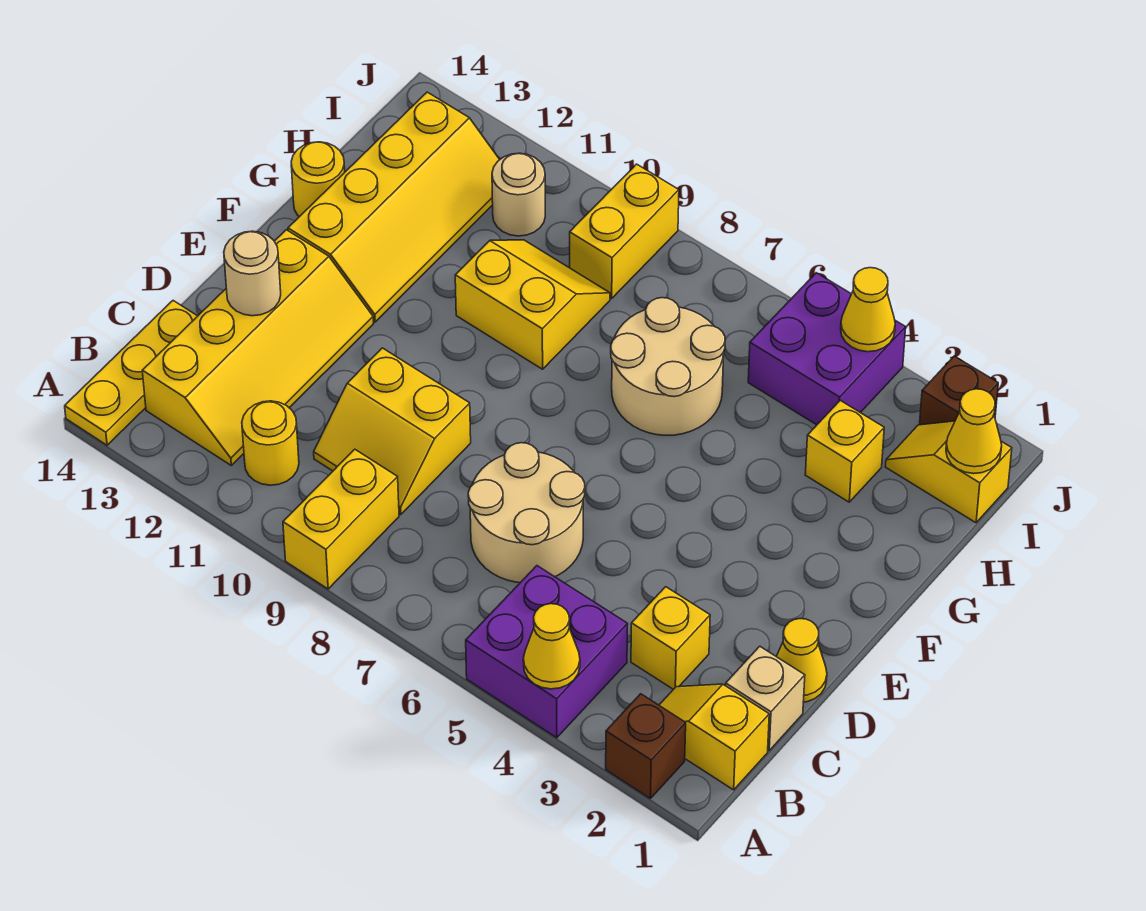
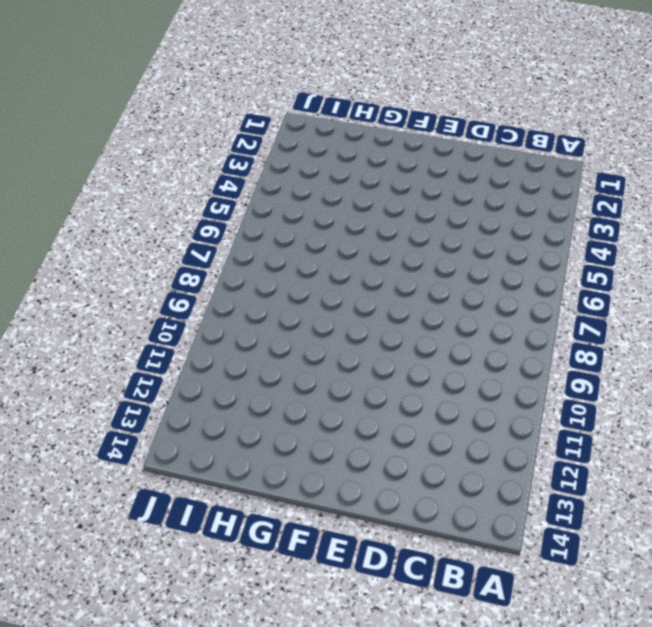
none -> brown brick A2 level 1
none -> purple brick A4:B5 level 1
none -> yellow brick A9:B9 level 1

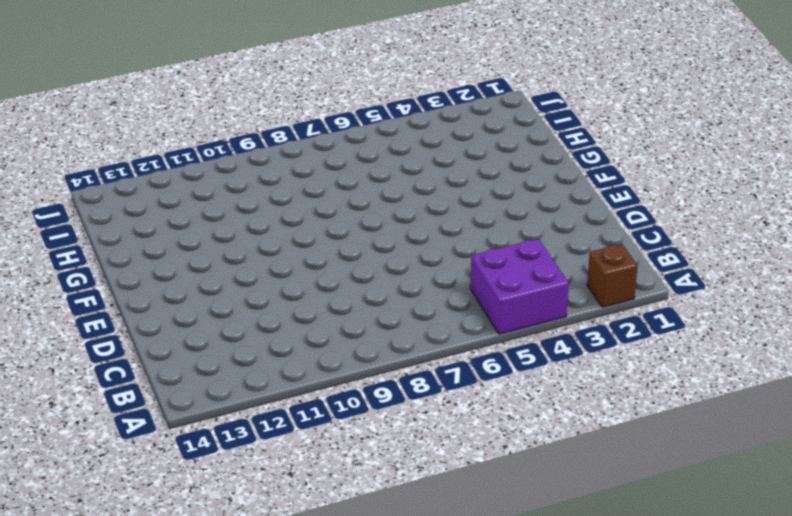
none -> yellow brick A9:B9 level 1
none -> yellow plate A14:C14 level 1
none -> yellow slope B1:B2 level 1 top 1

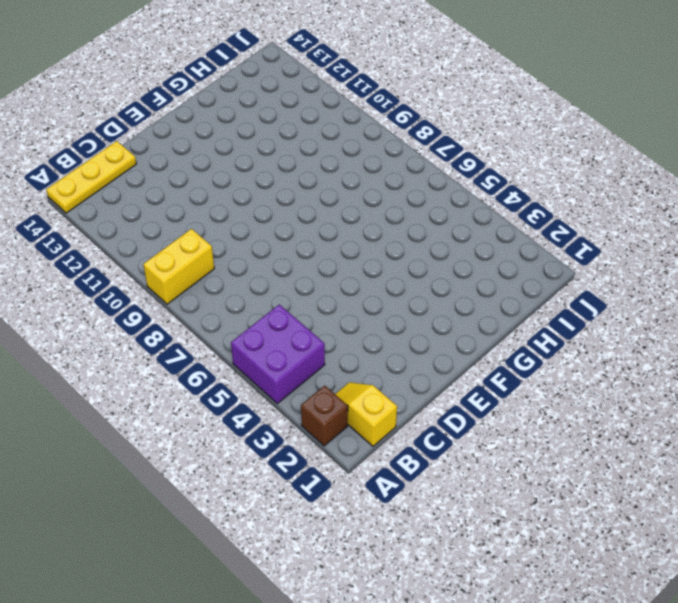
none -> yellow round brick B11 level 1
none -> yellow slope B12:E13 level 1 top 13
none -> tan brick C1 level 1

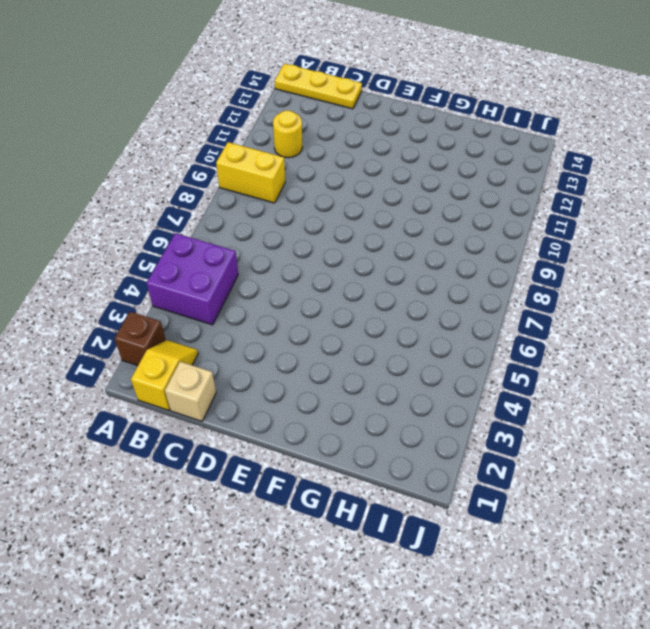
none -> yellow slope B12:E13 level 1 top 13
none -> yellow brick C3 level 1
none -> tan round brick C6:D7 level 1

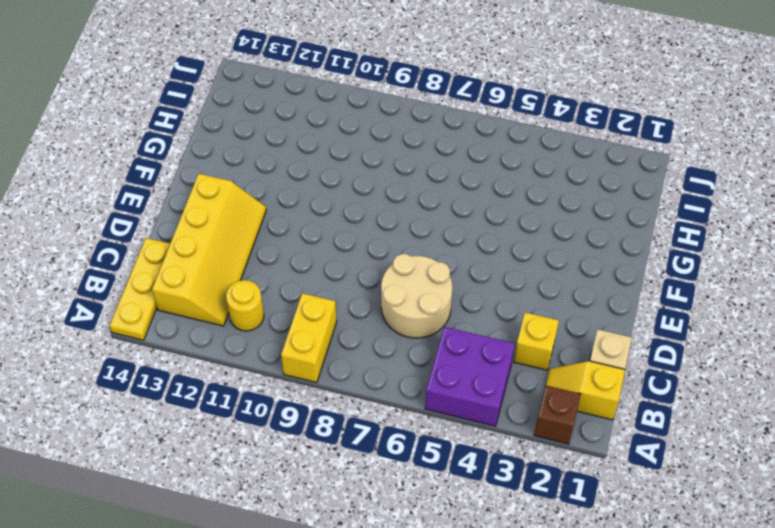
none -> yellow slope C9:D10 level 1 top D
none -> yellow cone D1 level 1
none -> yellow slope F12:I13 level 1 top 13

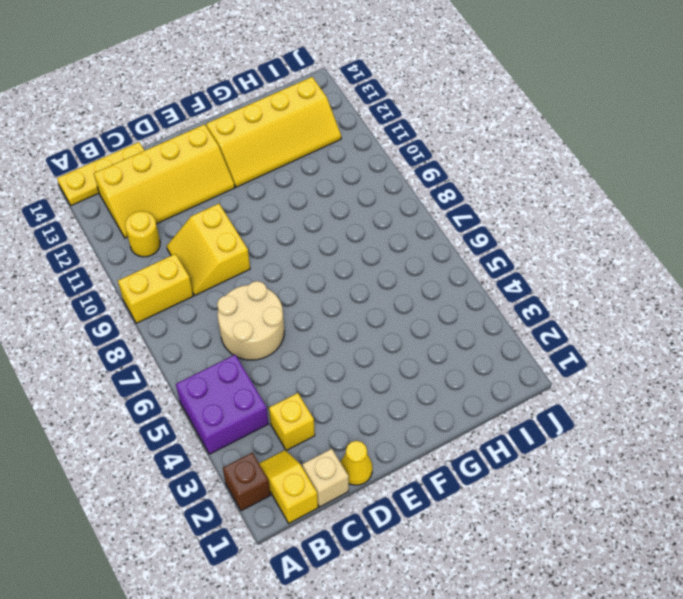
none -> tan round brick G6:H7 level 1
none -> yellow slope G9:H10 level 1 top G
none -> yellow round brick G14 level 1

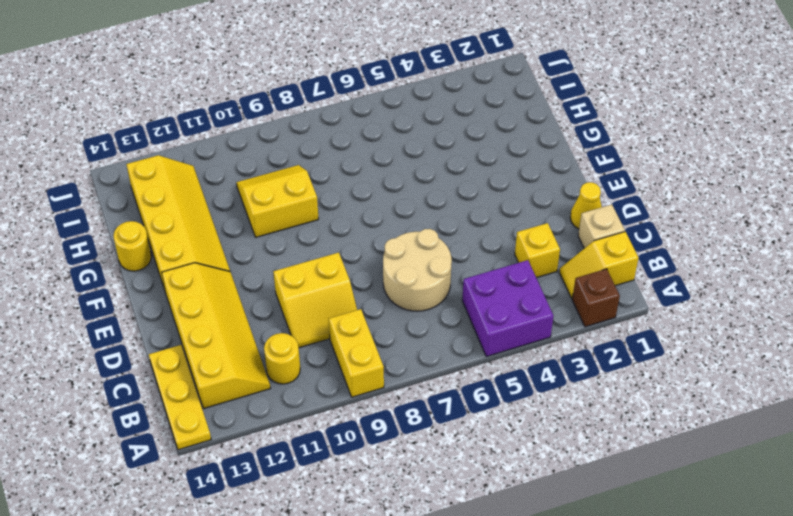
none -> tan round brick G6:H7 level 1
none -> yellow brick H3 level 1
none -> yellow slope I1:I2 level 1 top 1

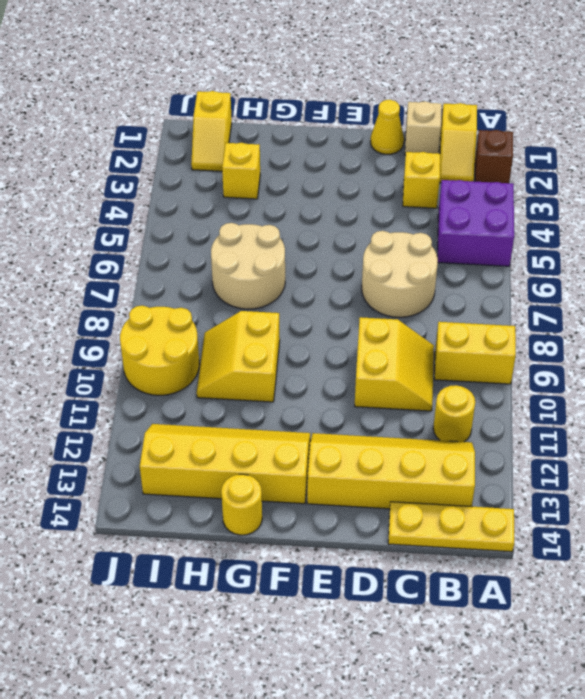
yellow round brick I9:J10 level 1 -> yellow brick I9:J9 level 1
none -> purple brick I4:J5 level 1
none -> tan round brick I11 level 1
none -> brown brick J2 level 1

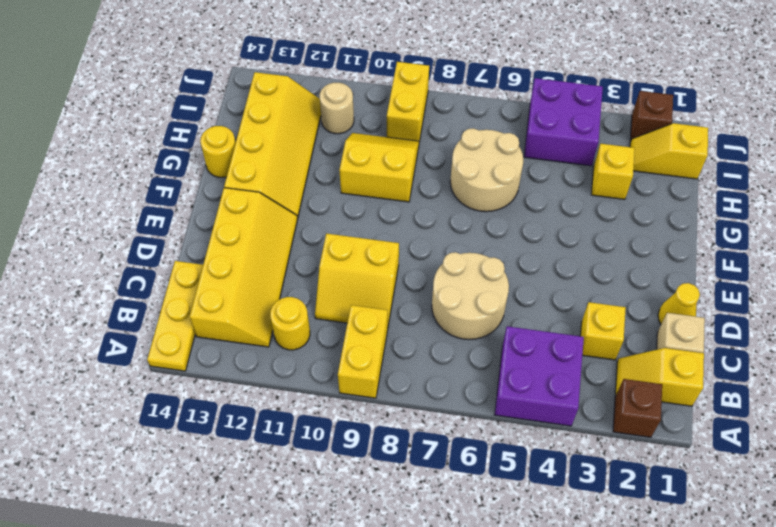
none -> yellow cone A4 level 2
none -> tan round brick D13 level 2
none -> yellow cone I1 level 2

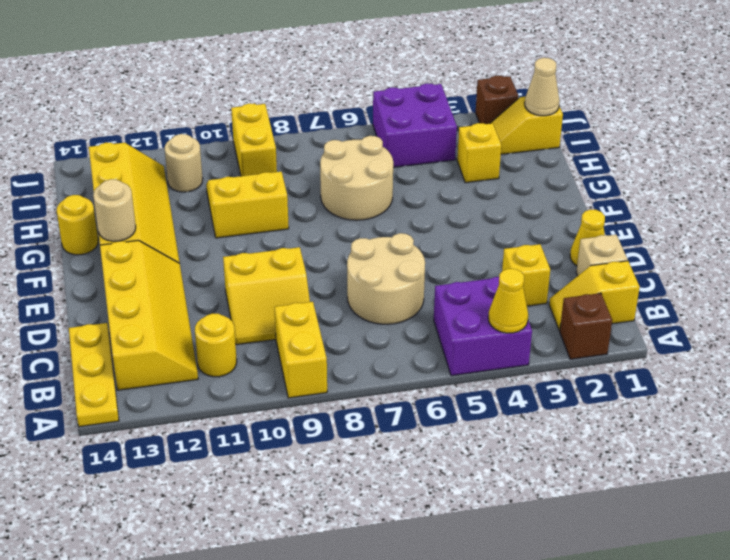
tan round brick F13 level 2 -> tan round brick D13 level 2
tan cone I1 level 2 -> yellow cone I1 level 2
none -> yellow cone J4 level 2

